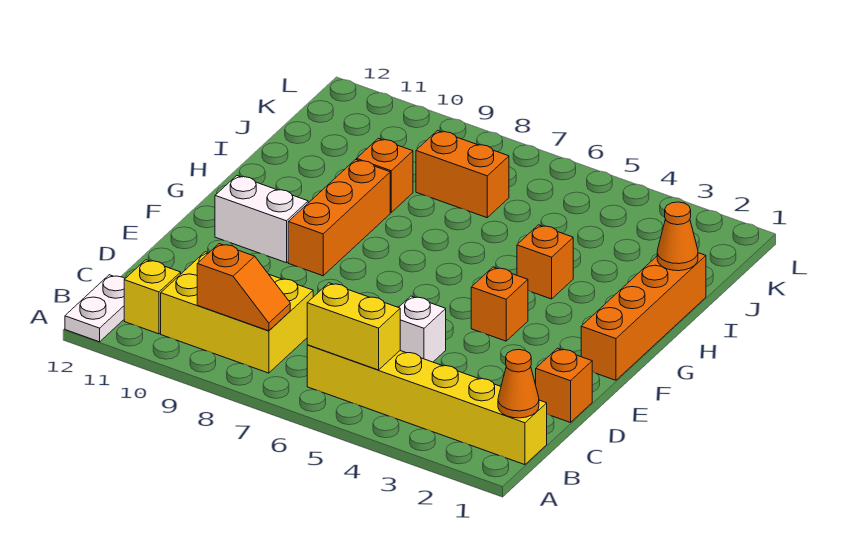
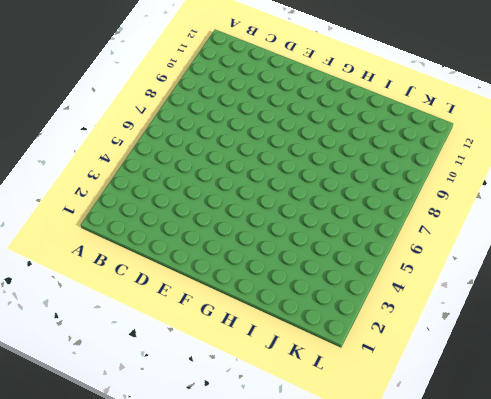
none -> white plate A12:B12 level 1
none -> yellow brick B1:B6 level 1
none -> yellow brick B8:C10 level 1

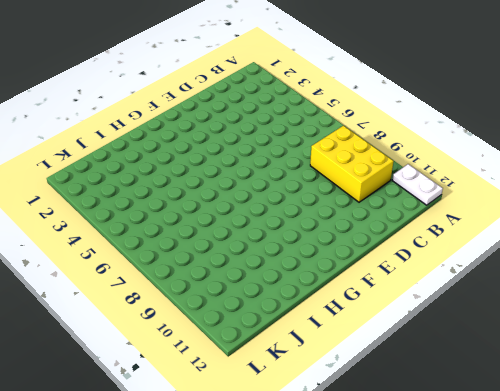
white plate A11:A12 level 1 -> white plate A12:B12 level 1
none -> yellow brick B1:B6 level 1
none -> yellow brick B11 level 1
none -> orange brick D1 level 1

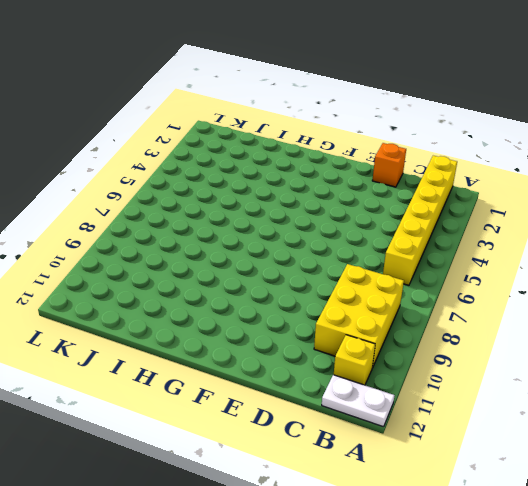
none -> white brick D5 level 1
none -> orange brick F1:I1 level 1
none -> orange brick F4 level 1

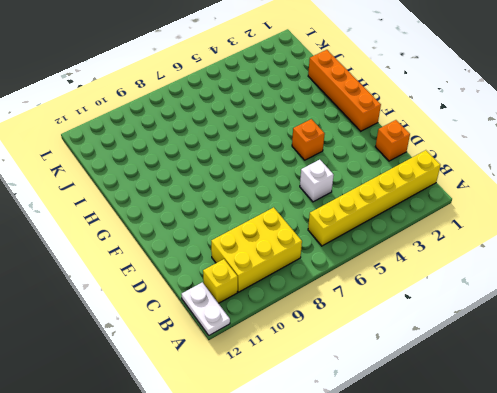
none -> orange brick F9:H9 level 1
none -> white brick F10:F11 level 1
none -> orange brick H4 level 1

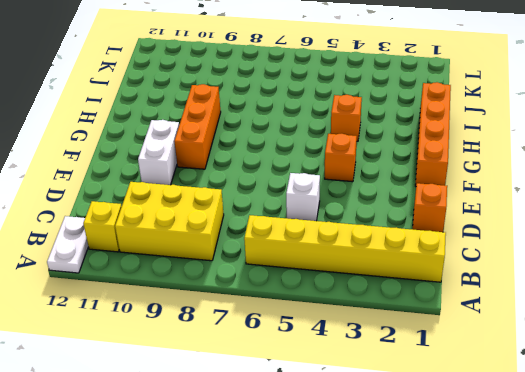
white brick E10:F10 level 1 -> white brick F10:F11 level 1
none -> orange brick I9 level 1
none -> orange brick J7:J8 level 1
none -> orange cone B1 level 2

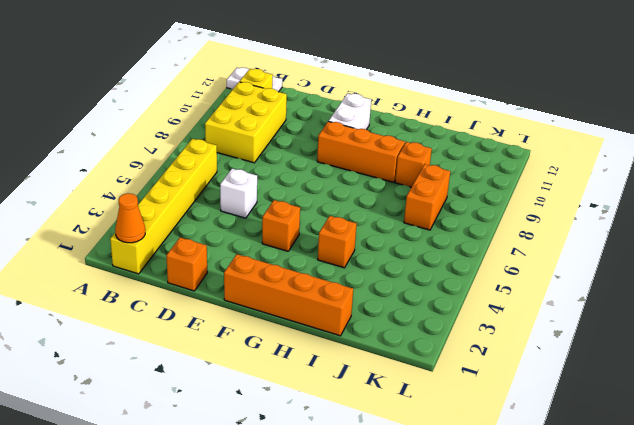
none -> yellow brick B5:B6 level 2
none -> orange slope B8:B9 level 2 top 9
none -> orange cone I1 level 2

